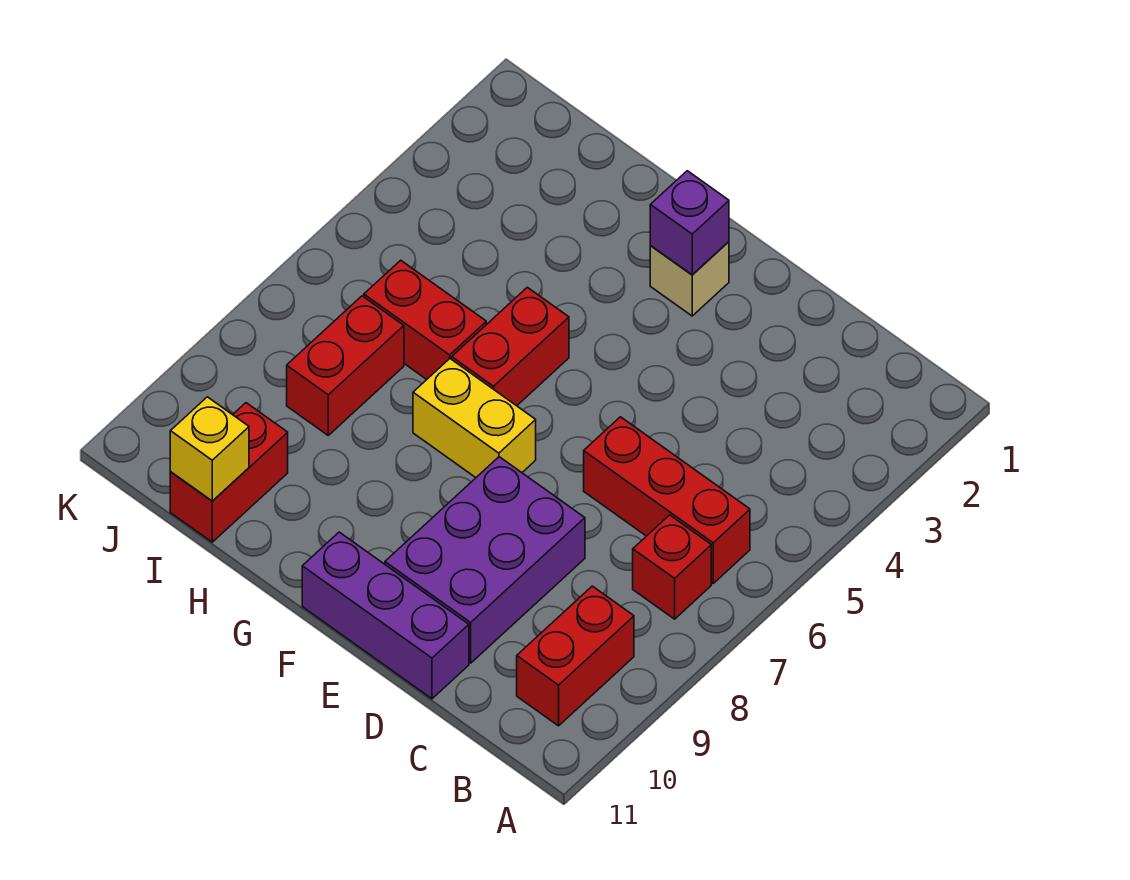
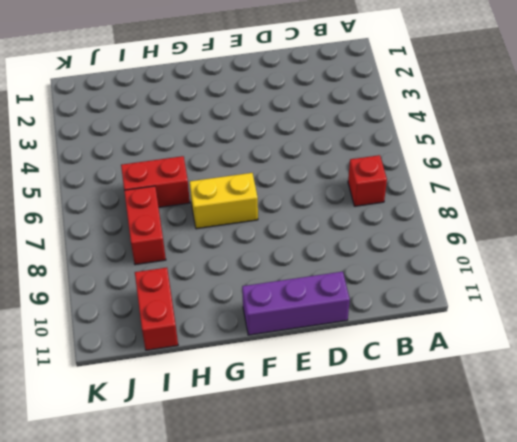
none -> red brick B6:D6 level 1
none -> red brick B9:B10 level 1
none -> purple brick D8:E10 level 1

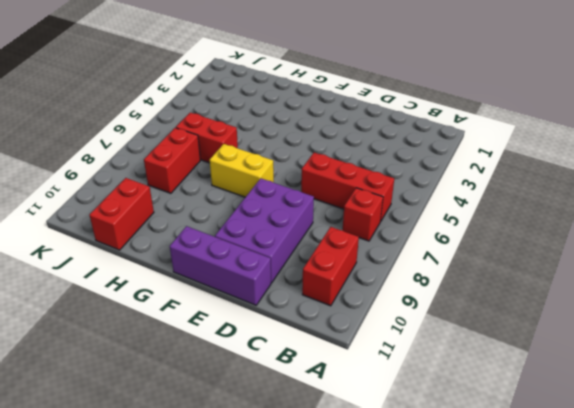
none -> tan brick F2 level 1
none -> red brick G5:G6 level 1
none -> purple brick F2 level 2

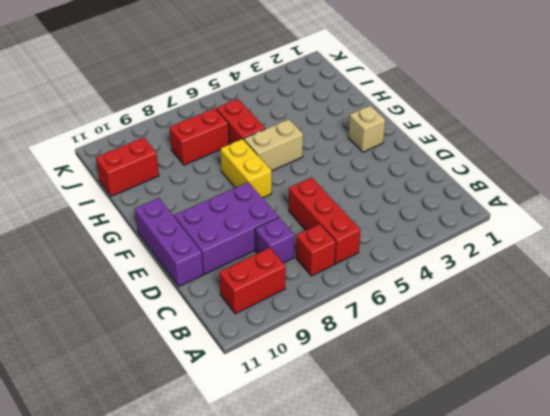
purple brick C8 level 1 -> purple brick F2 level 2
tan brick G5:G6 level 1 -> red brick G5:G6 level 1
none -> yellow brick I11 level 2

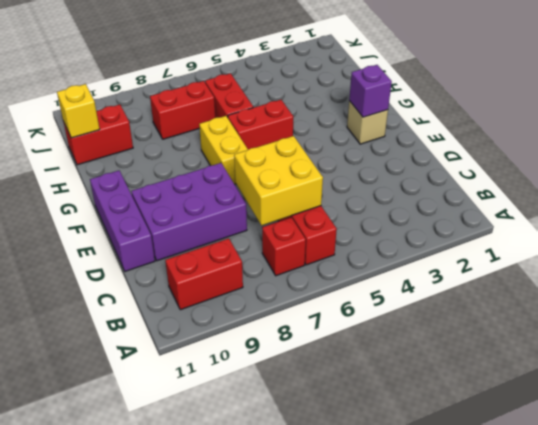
yellow brick C6:D7 level 2 -> none

